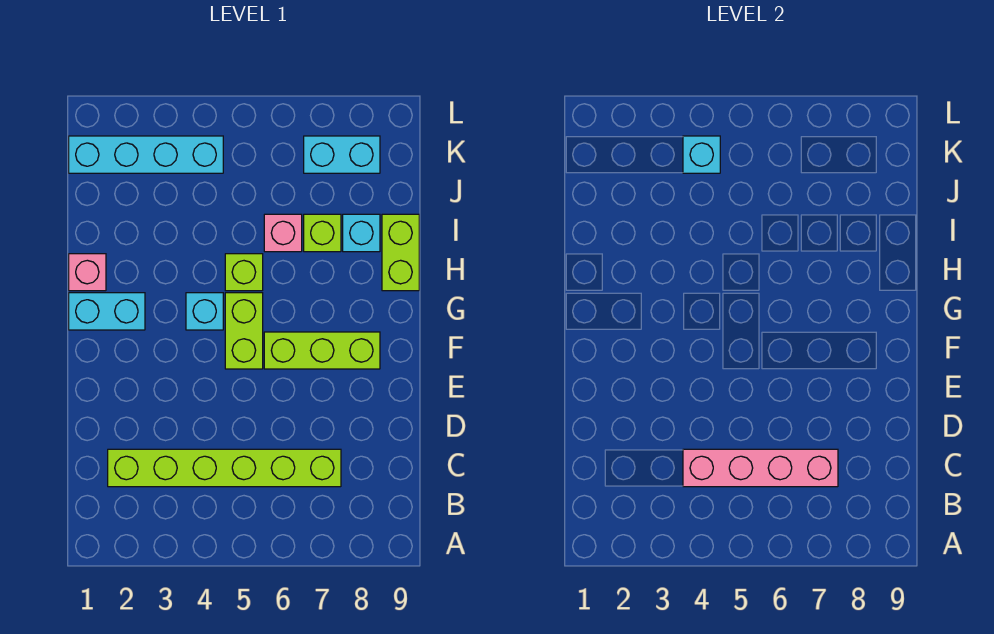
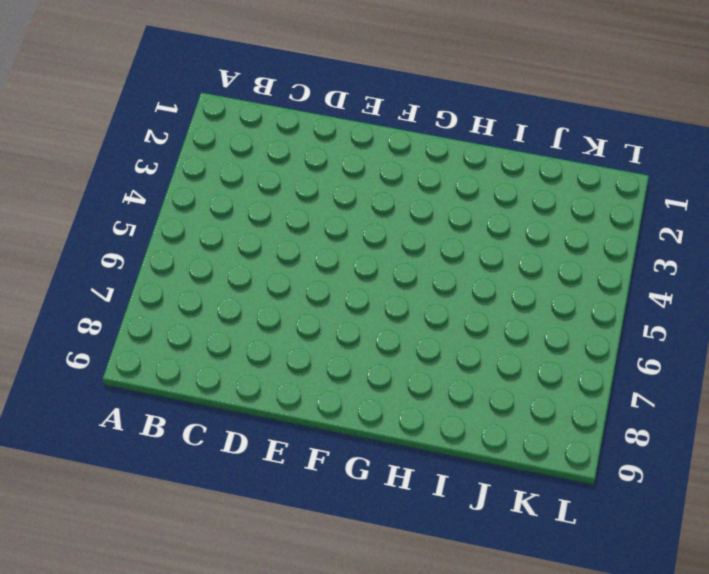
none -> lime brick C2:C7 level 1
none -> lime brick F5:G5 level 1
none -> lime brick F6:F8 level 1

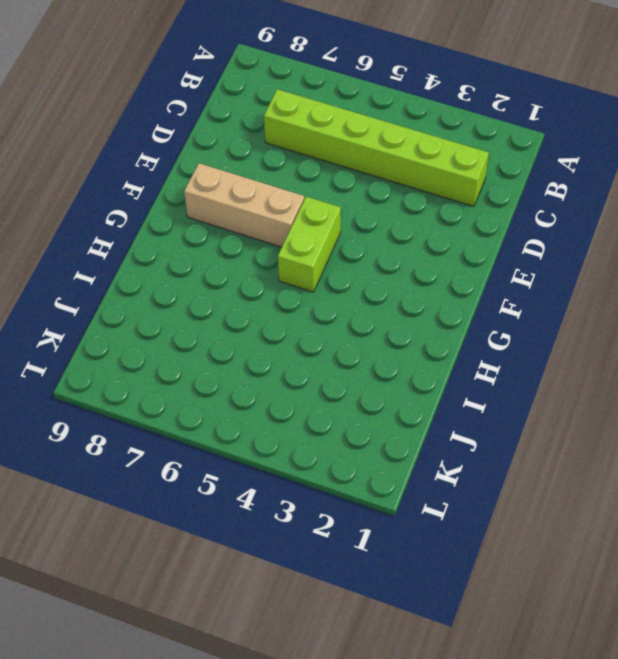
tan brick F6:F8 level 1 -> lime brick F6:F8 level 1
none -> cyan brick G1:G2 level 1
none -> cyan brick G4 level 1
none -> pink brick H1 level 1

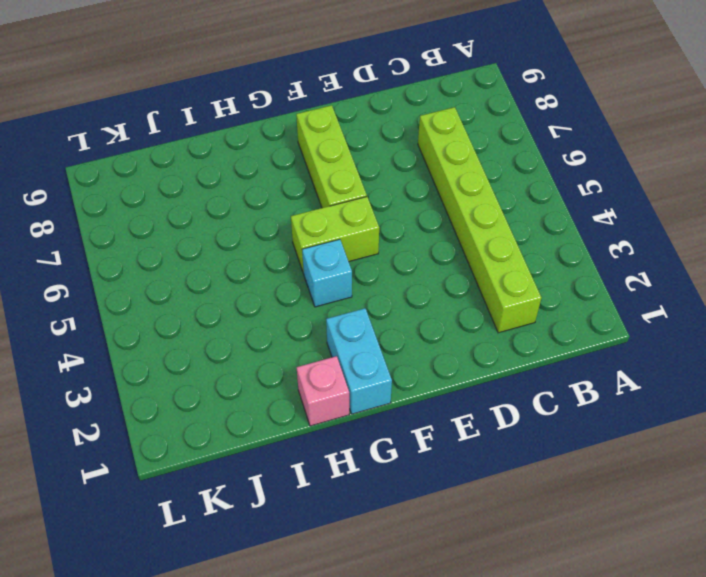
none -> lime brick H5 level 1
none -> lime brick H9:I9 level 1
none -> pink brick I6 level 1

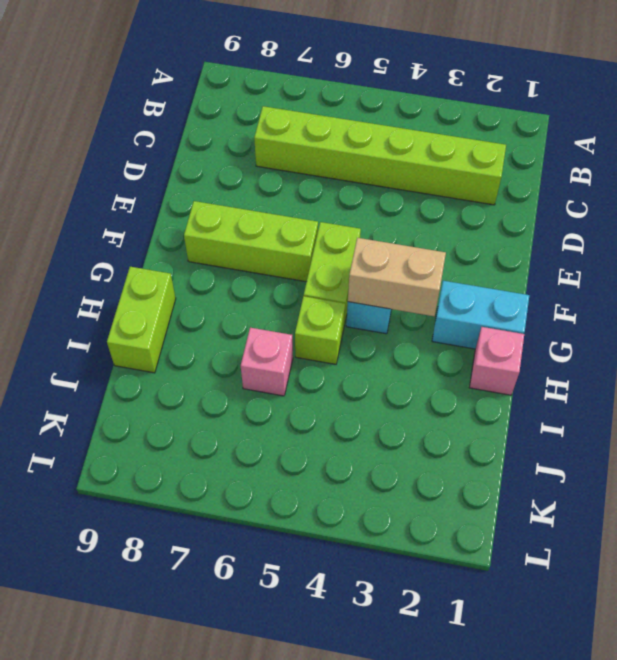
tan brick G3:G4 level 2 -> none
none -> lime brick I7 level 1
none -> cyan brick I8 level 1
none -> cyan brick K1:K4 level 1

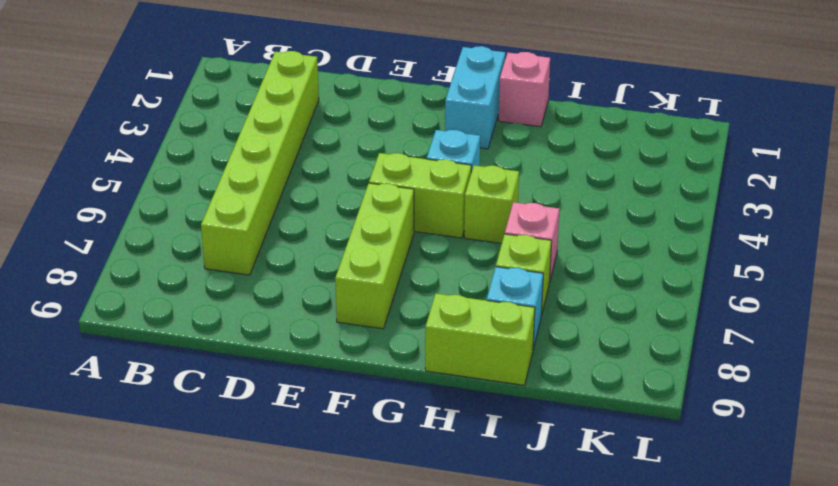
none -> cyan brick K1:K4 level 1
none -> cyan brick K7:K8 level 1
none -> pink brick C4:C7 level 2

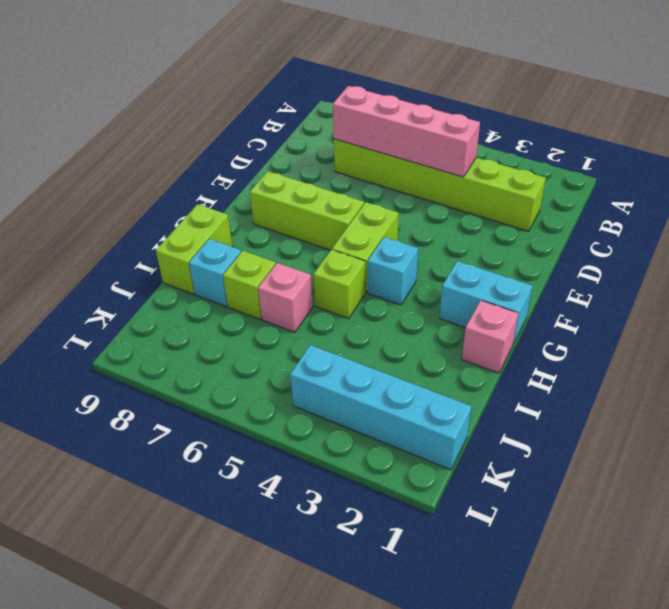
none -> cyan brick K7:K8 level 1
none -> cyan brick K4 level 2

